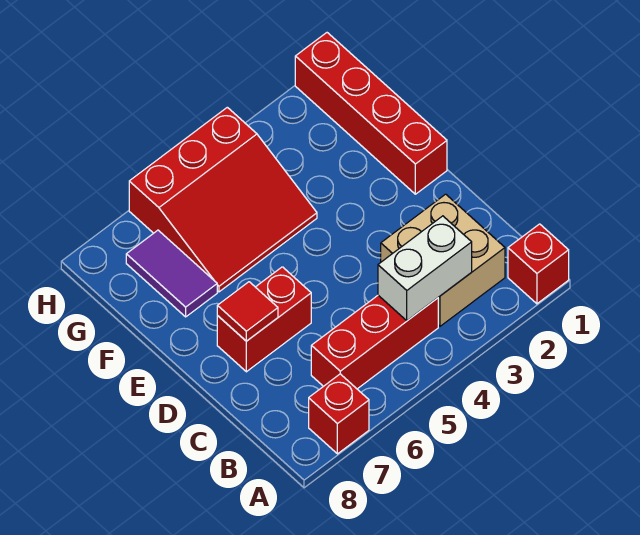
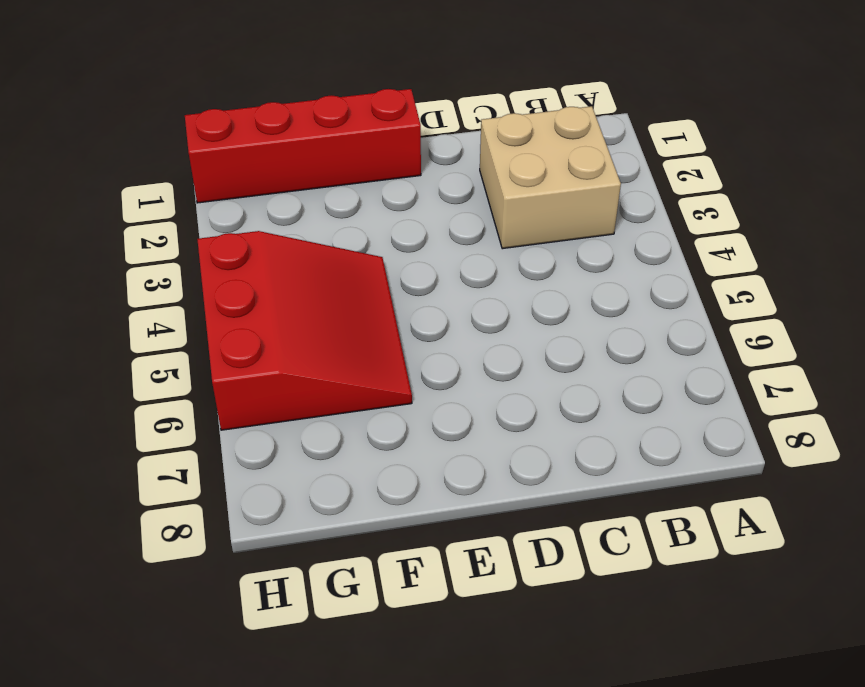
none -> red brick A1 level 1
none -> red brick A7 level 1

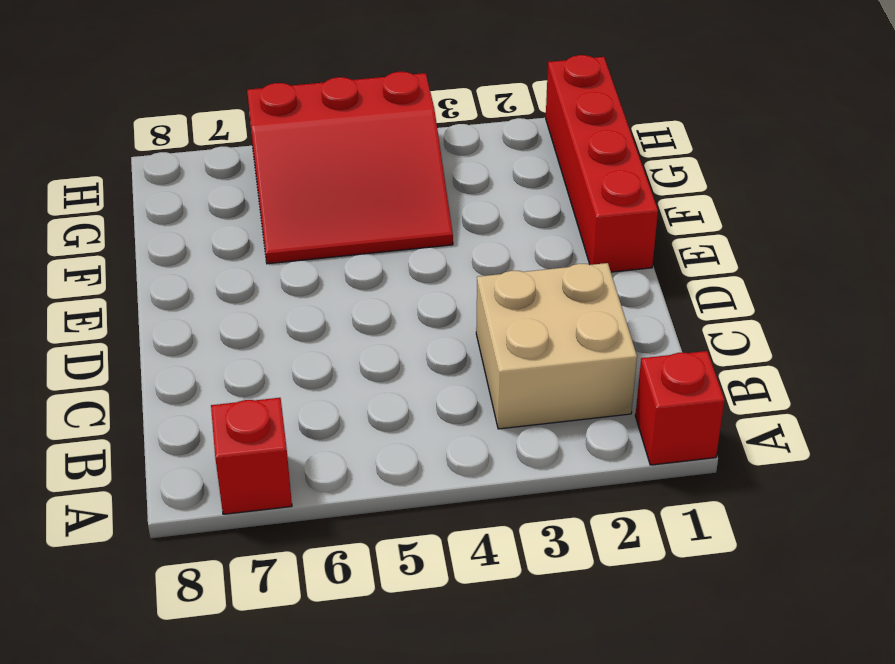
none -> red brick B4:B6 level 1
none -> red brick D6:D7 level 1

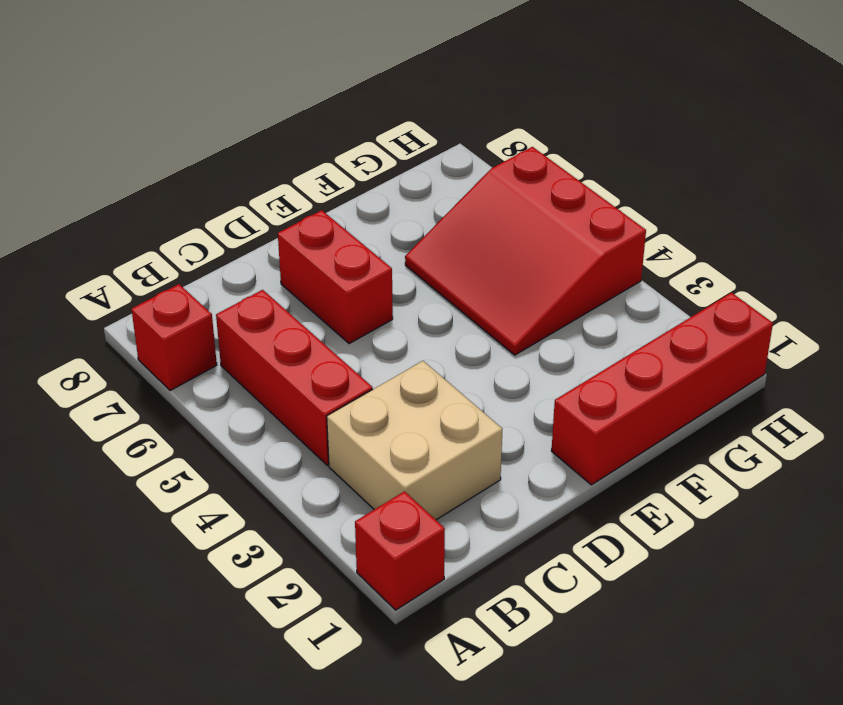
none -> purple tile F7:G7 level 1
none -> white brick B3:B4 level 2

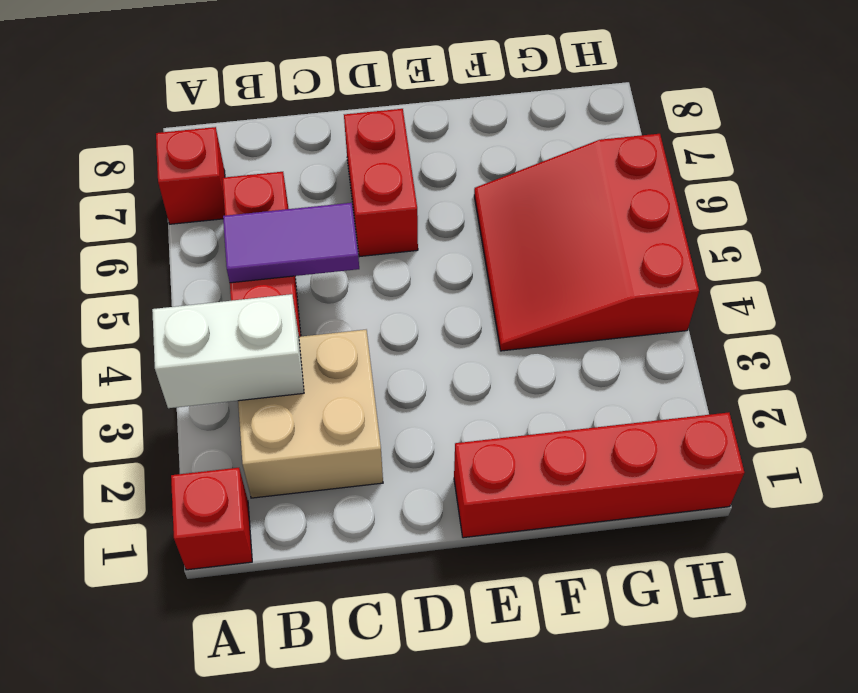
white brick A3:B3 level 2 -> white brick B3:B4 level 2
purple tile B5:C5 level 2 -> purple tile F7:G7 level 1
none -> red tile D7 level 2

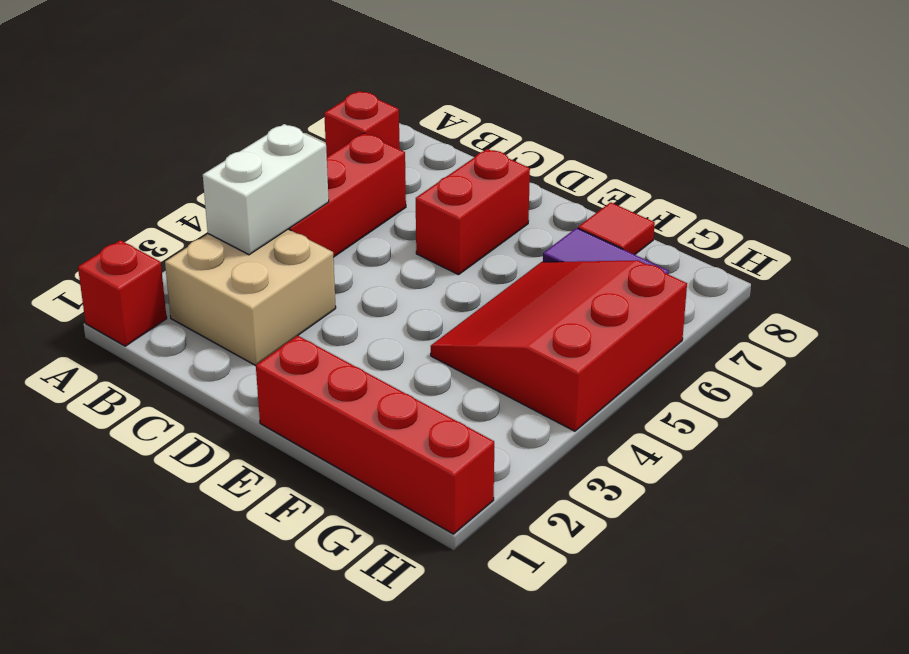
red tile F8 level 1 -> red tile D7 level 2

